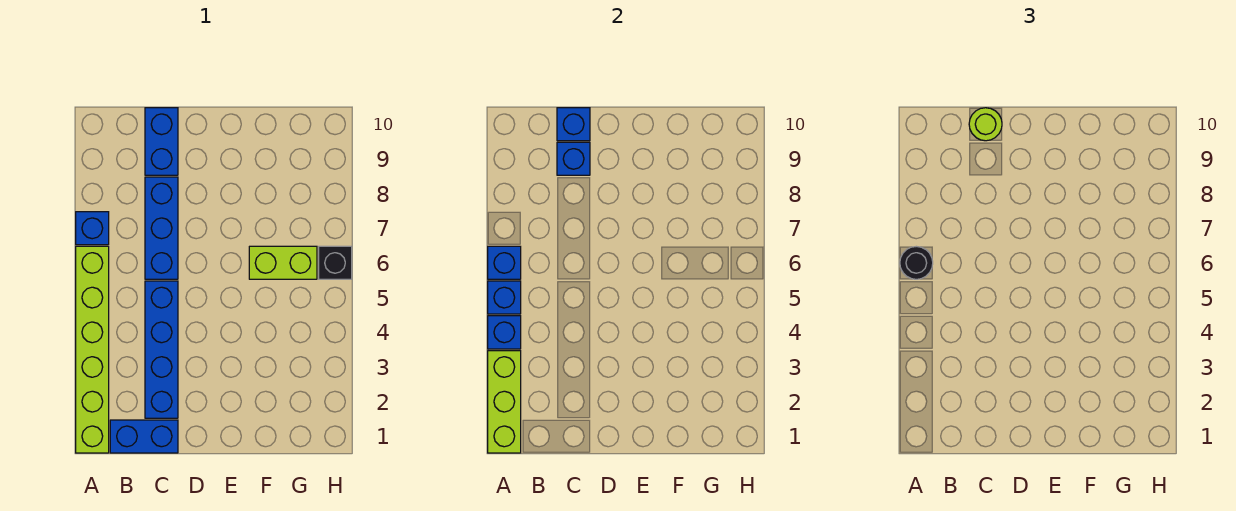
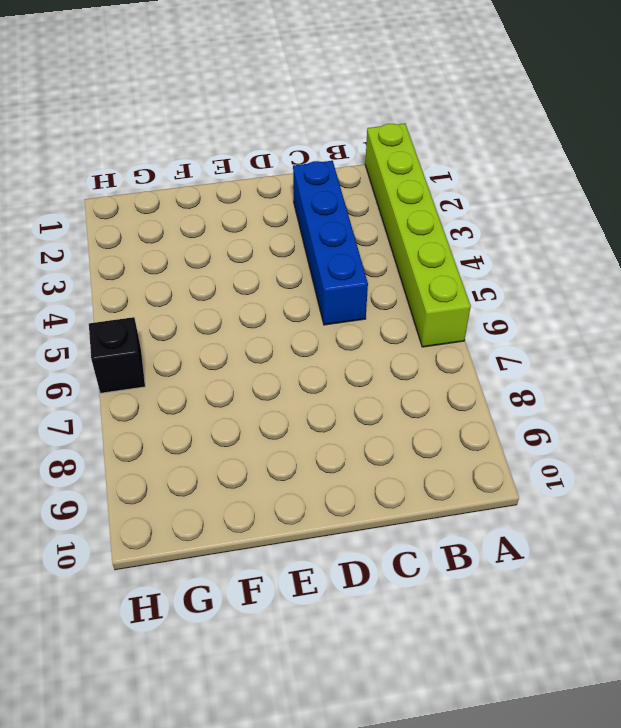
none -> blue brick A7 level 1
none -> blue brick B1:C1 level 1
none -> blue brick C6:C8 level 1

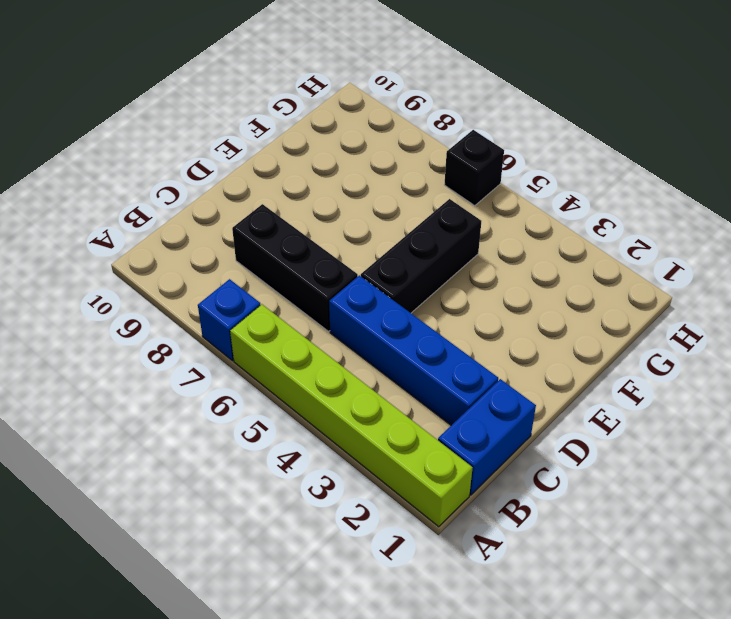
black brick C6:C8 level 1 -> blue brick C6:C8 level 1
black brick D5:F5 level 1 -> none
none -> blue brick C9:C10 level 1
none -> lime brick F6:G6 level 1
none -> lime brick A1:A3 level 2

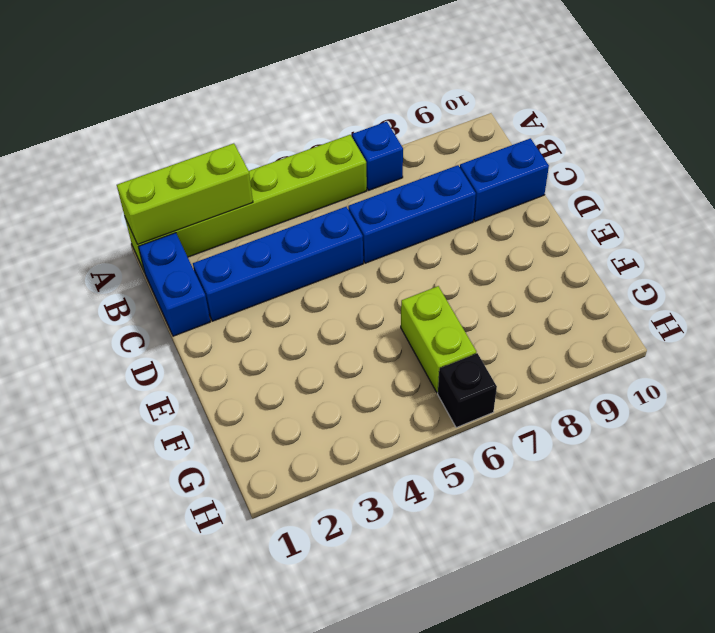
none -> blue brick A4 level 2
none -> blue brick A5 level 2
none -> blue brick A6 level 2

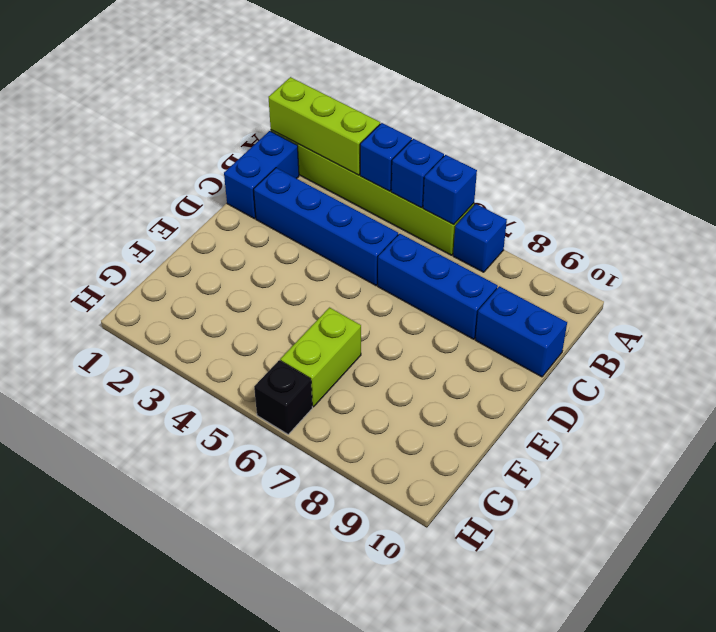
none -> blue brick C9 level 2
none -> blue brick C10 level 2
none -> black round brick A6 level 3

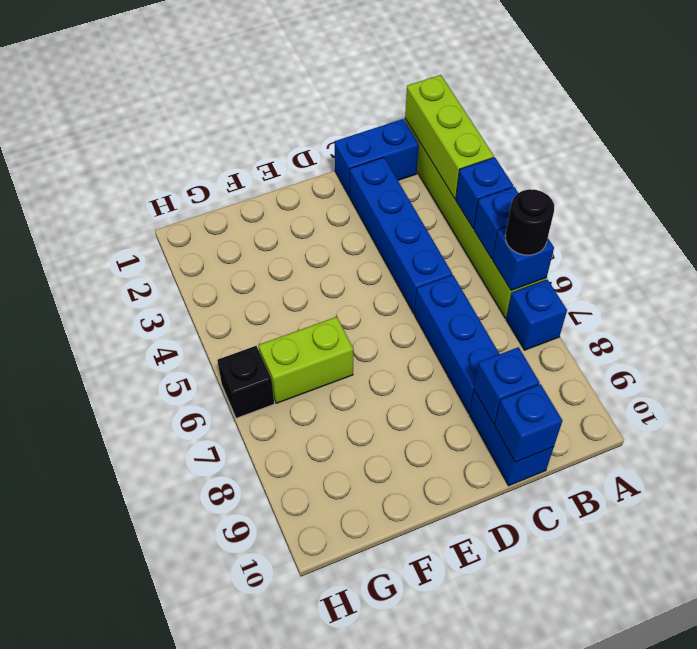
none -> lime round brick C10 level 3

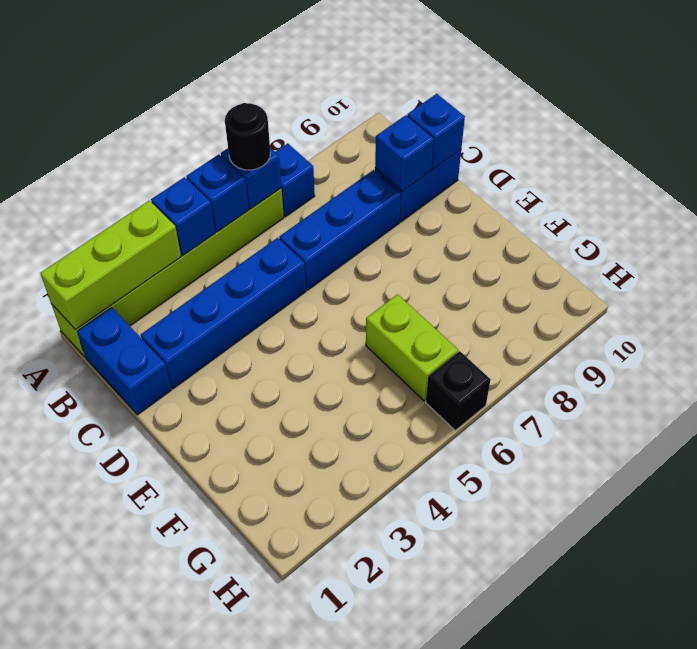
none -> lime round brick C10 level 3

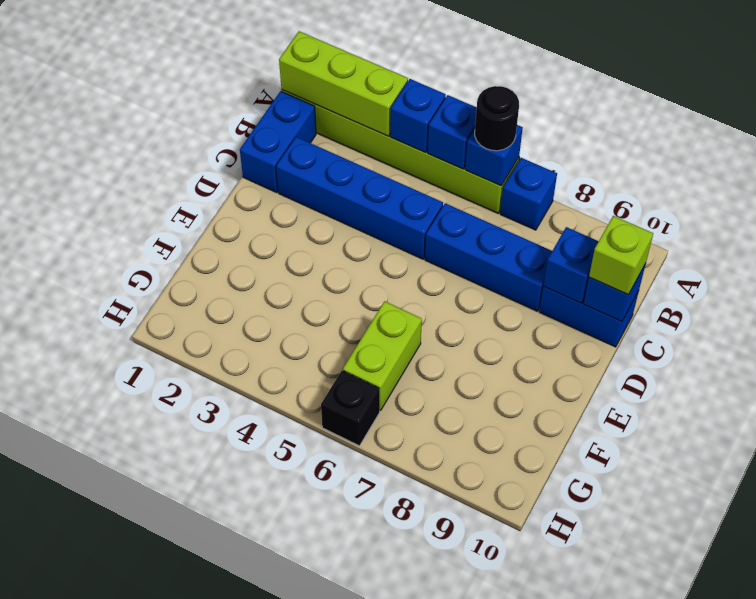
lime brick C10 level 3 -> lime round brick C10 level 3

